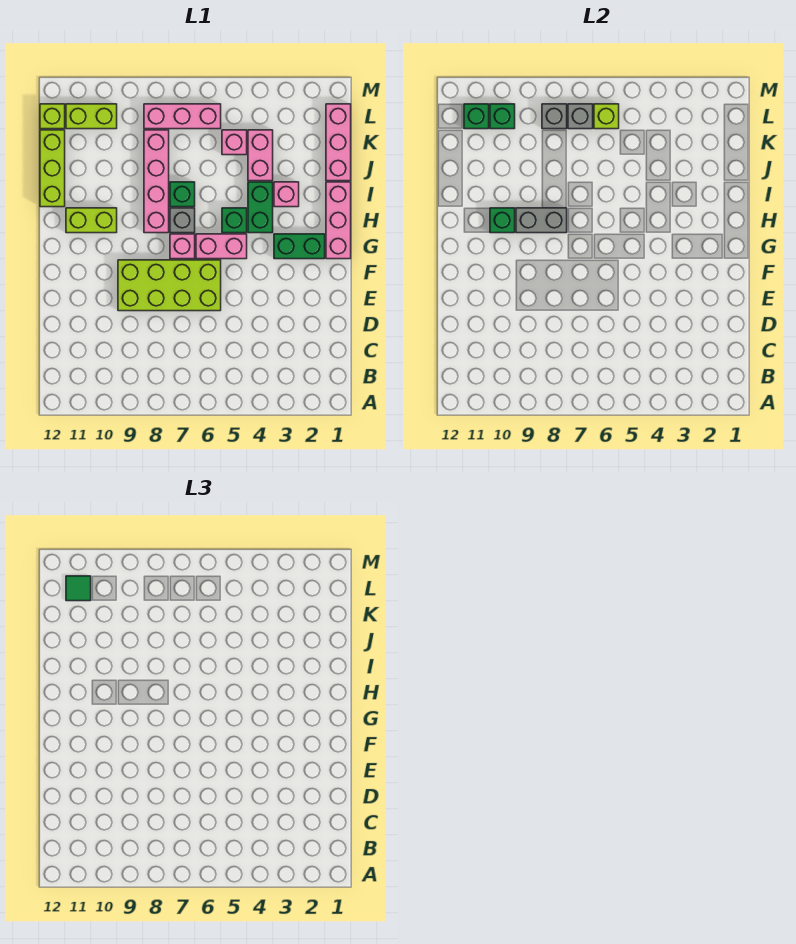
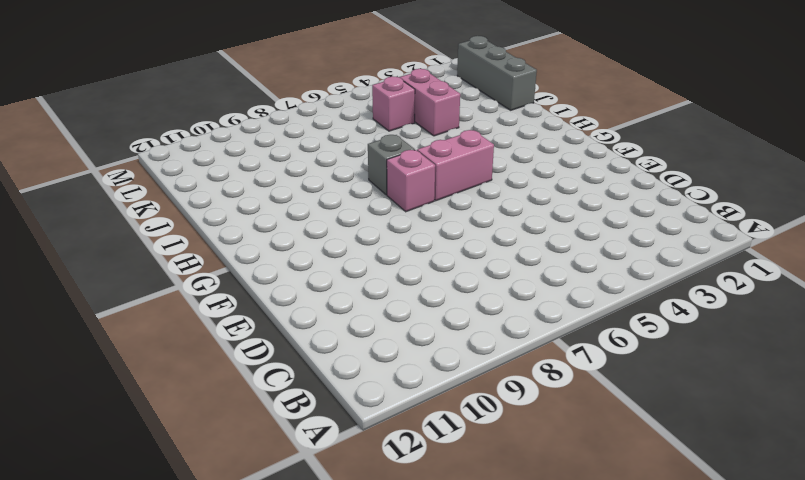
grey brick J1:L1 level 1 -> pink brick J1:L1 level 1
none -> lime brick E6:F9 level 1
none -> pink brick G1:I1 level 1
none -> green brick G2:G3 level 1

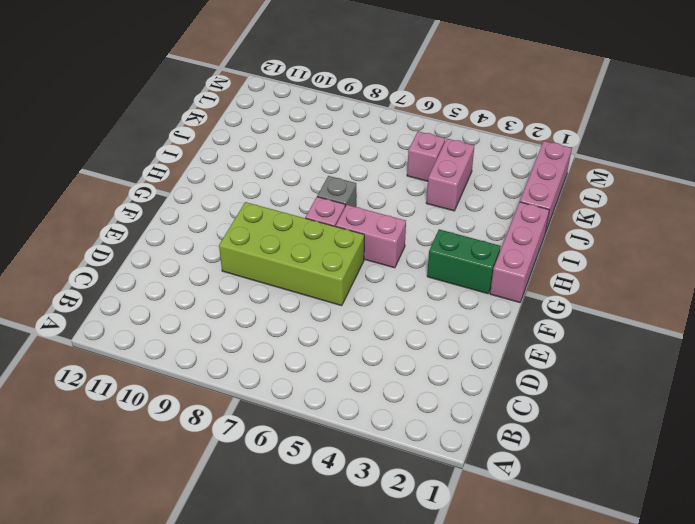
none -> green brick H4:I4 level 1
none -> green brick H5 level 1
none -> pink brick H8:K8 level 1

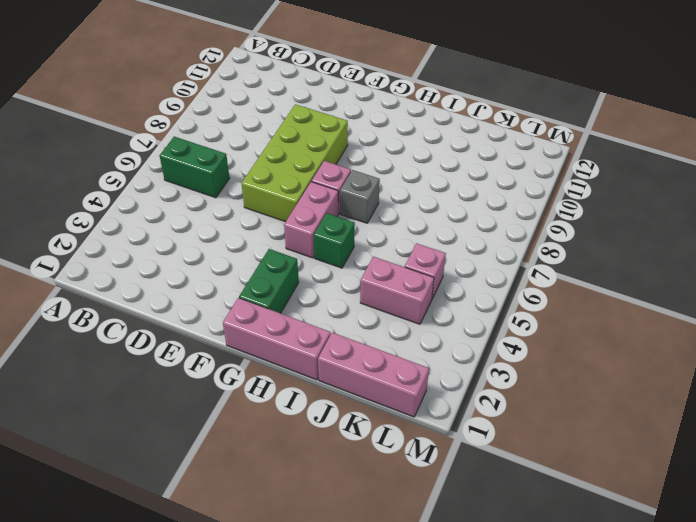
green brick B6:C6 level 1 -> green brick H4:I4 level 1
none -> pink brick H8:K8 level 1
none -> lime brick H10:H11 level 1
none -> pink brick I3 level 1

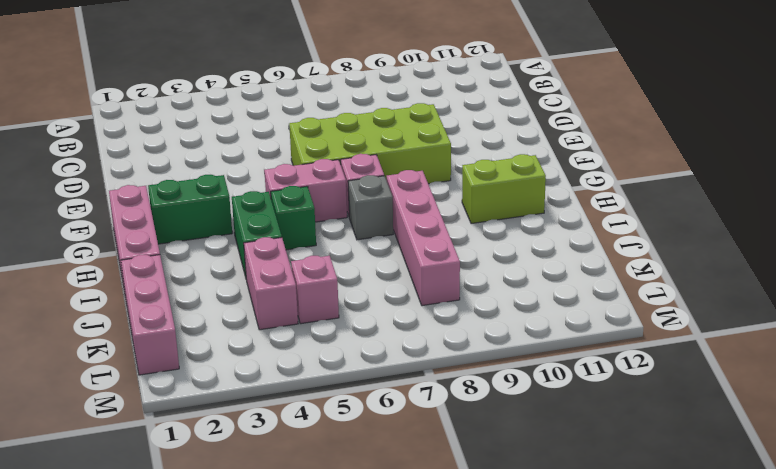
none -> pink brick I3 level 1
none -> green brick I7 level 1
none -> lime brick I12:K12 level 1

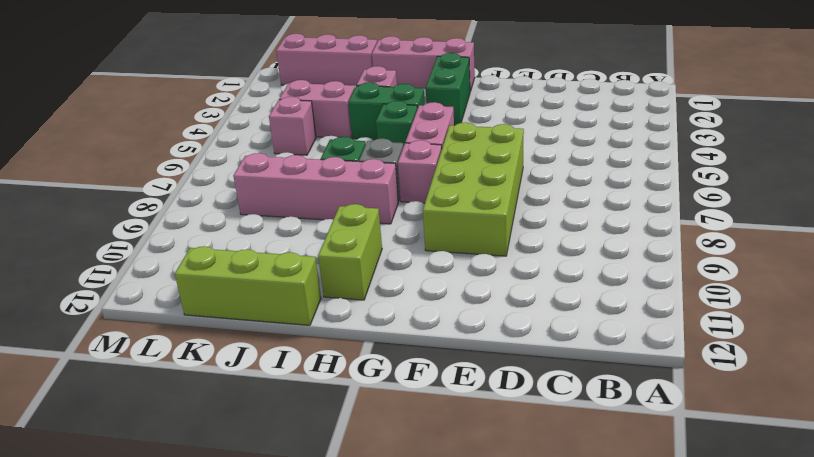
none -> pink brick L6:L8 level 1
none -> lime brick L10:L11 level 1
none -> lime brick L12 level 1

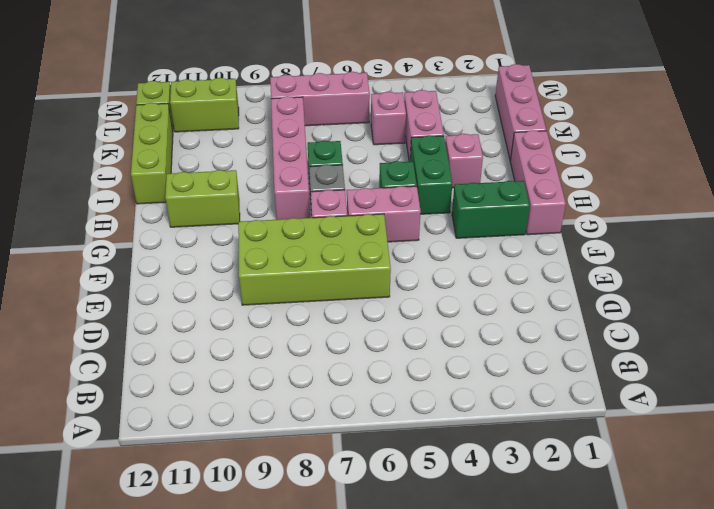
none -> grey brick H8:H9 level 2
none -> green brick H10 level 2
none -> lime brick L6 level 2

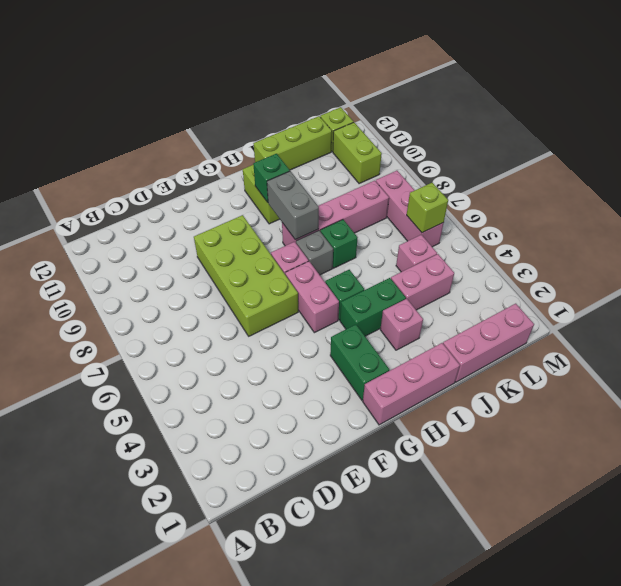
none -> grey brick L7 level 2
none -> grey brick L8 level 2
none -> green brick L10 level 2

